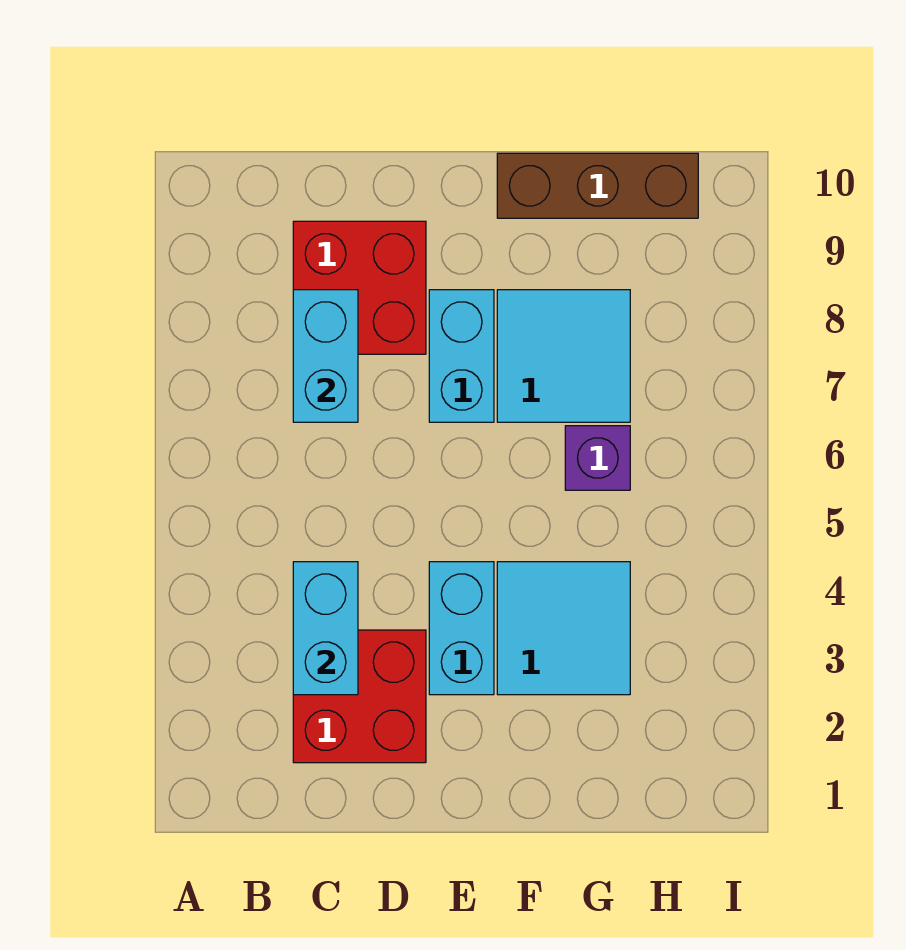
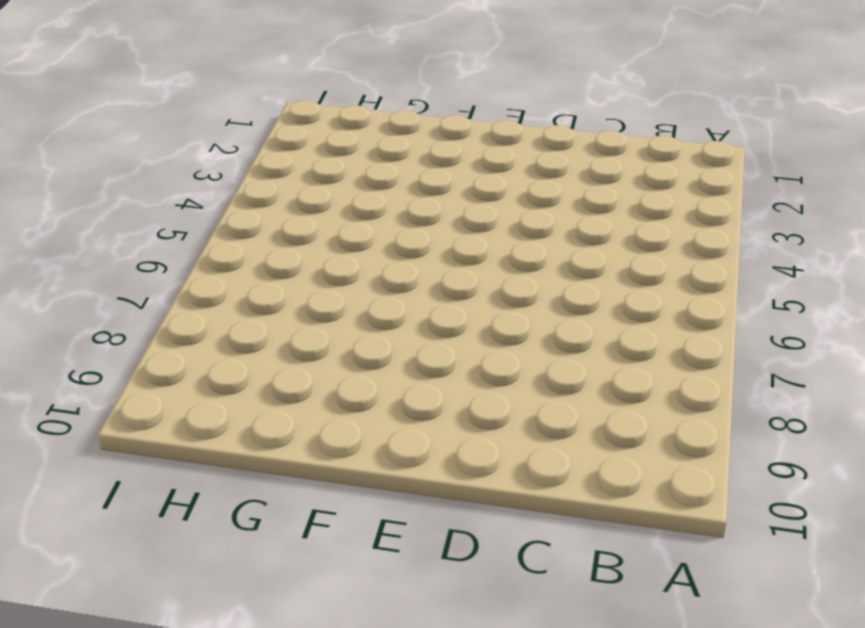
none -> red brick C2:D3 level 1
none -> red brick C8:D9 level 1

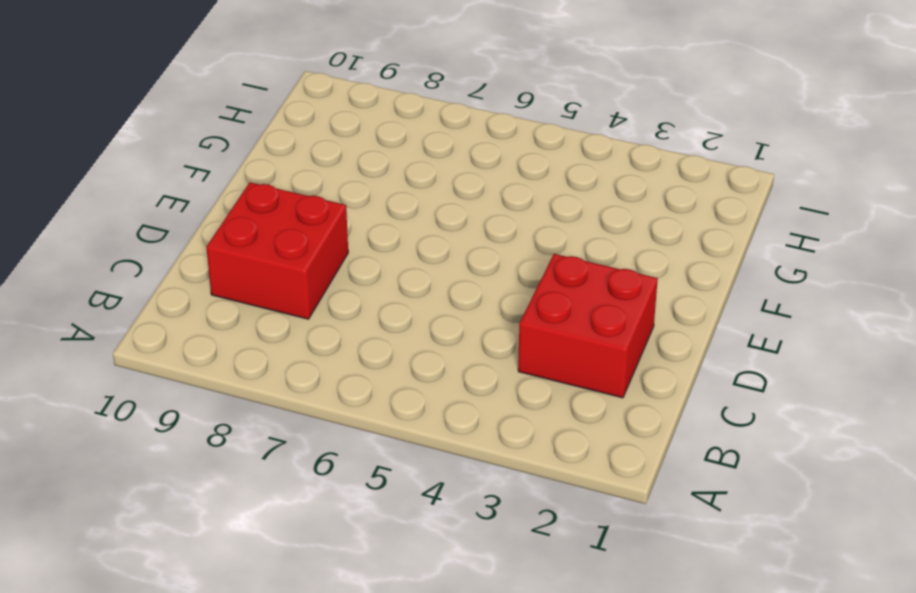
none -> cyan brick E3:E4 level 1
none -> cyan brick E7:E8 level 1

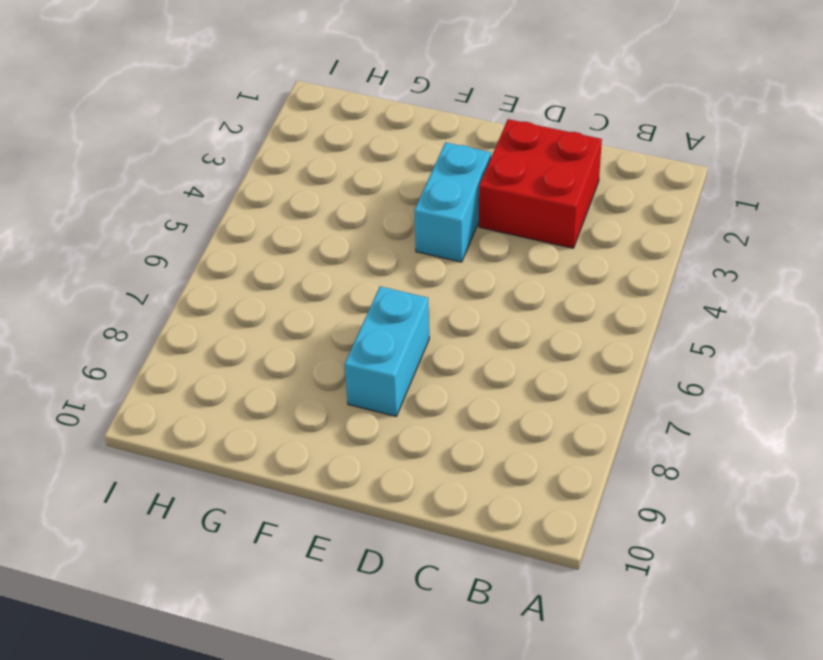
none -> red brick C8:D9 level 1
none -> cyan tile F3:G4 level 1

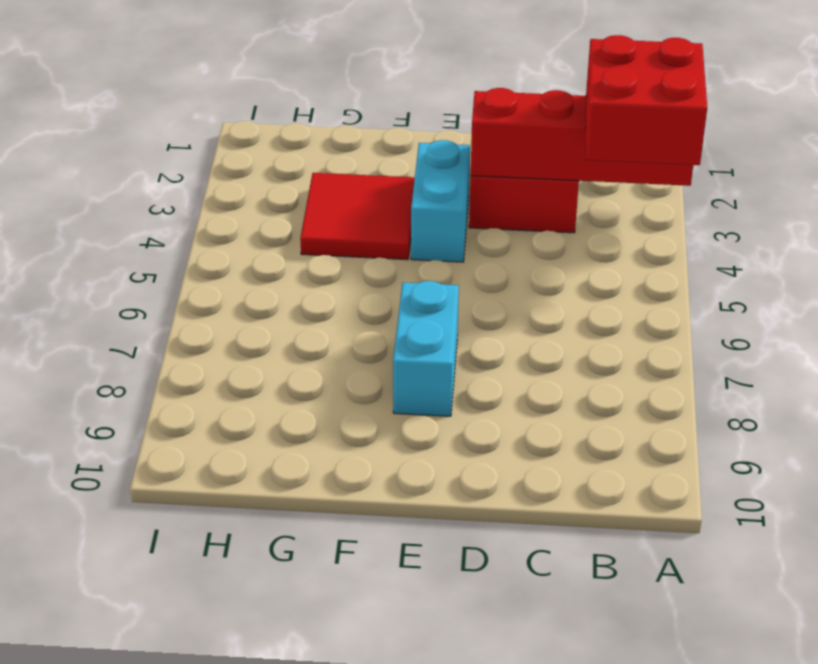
red brick A3:D3 level 2 -> cyan brick C3:C4 level 2
red brick A3:B4 level 3 -> red brick C8:D9 level 1
red tile F3:G4 level 1 -> cyan tile F3:G4 level 1
none -> cyan tile F7:G8 level 1
none -> brown brick F10:H10 level 1

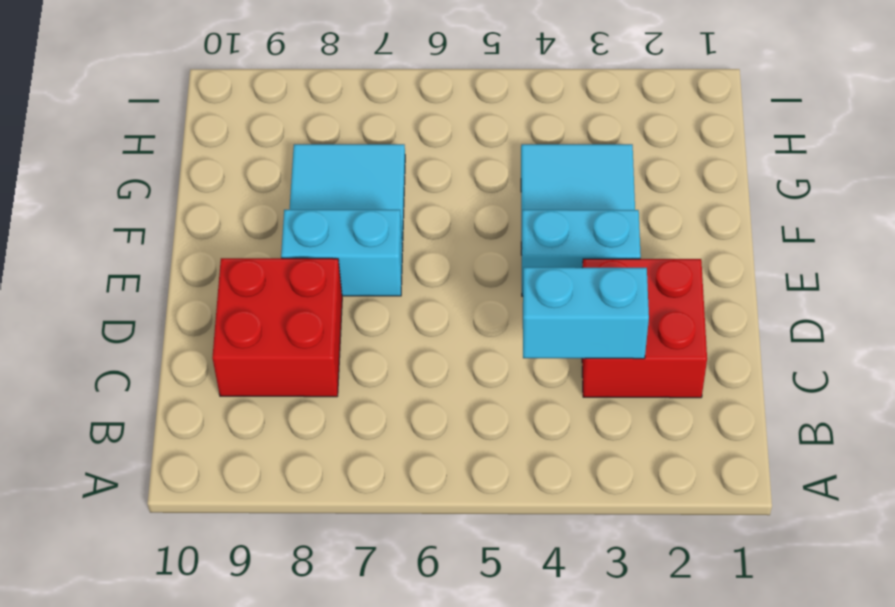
none -> brown brick F10:H10 level 1
none -> purple brick G6 level 1

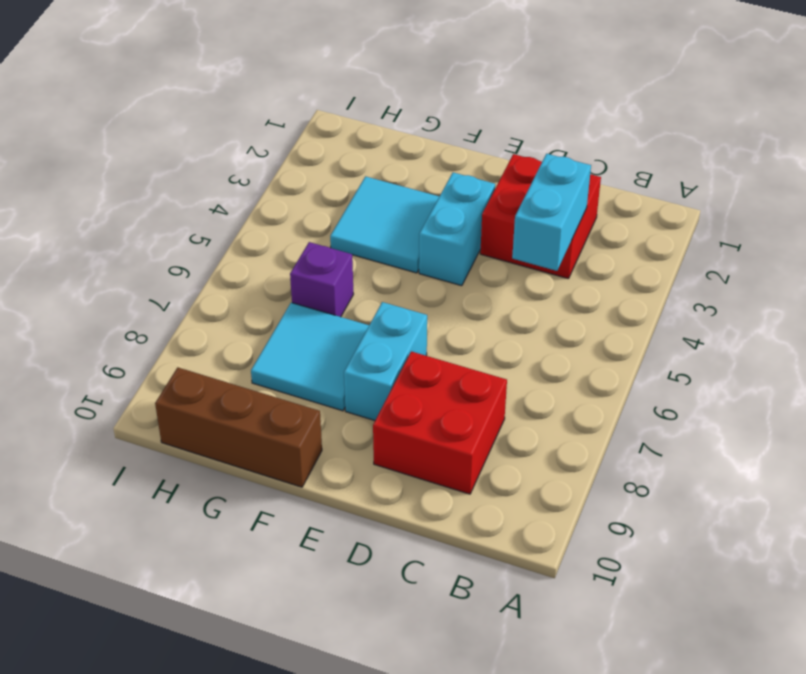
none -> cyan brick C7:C8 level 2

